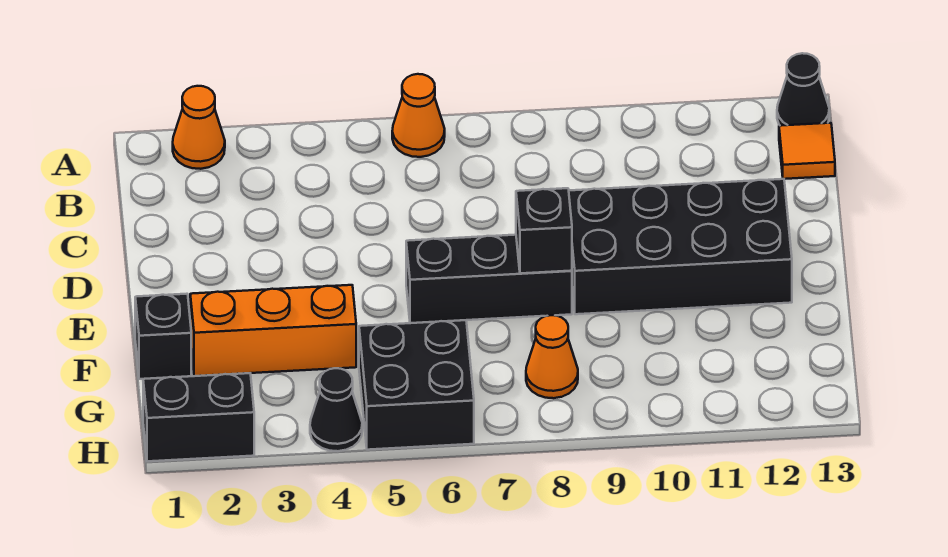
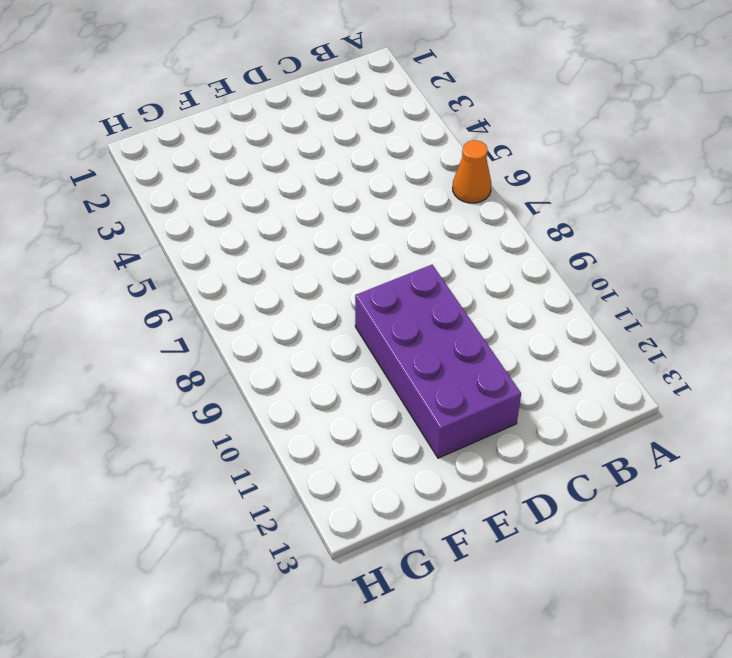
purple brick D9:E12 level 1 -> black brick D9:E12 level 1
none -> orange cone A2 level 1
none -> black cone A13 level 1
none -> orange tile B13 level 1

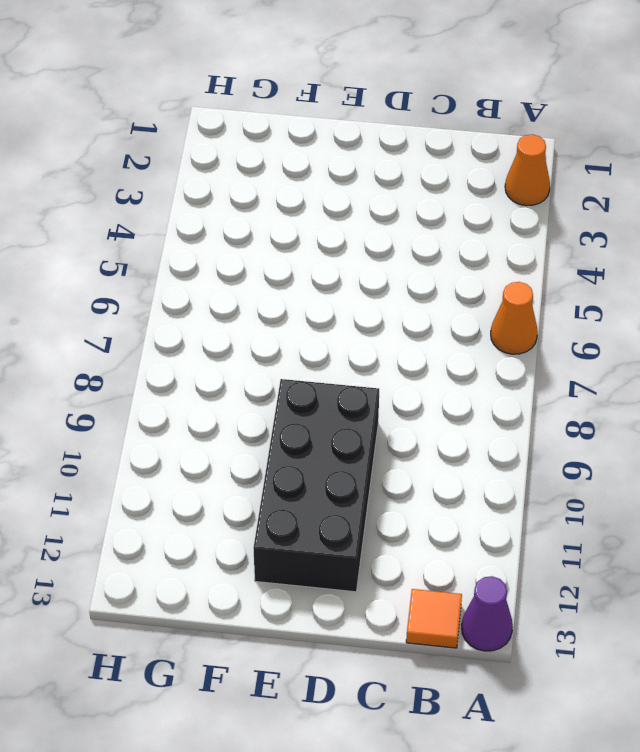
purple cone A13 level 1 -> black cone A13 level 1
none -> black brick E6:E8 level 1
none -> black brick F1 level 1
none -> orange brick F2:F4 level 1

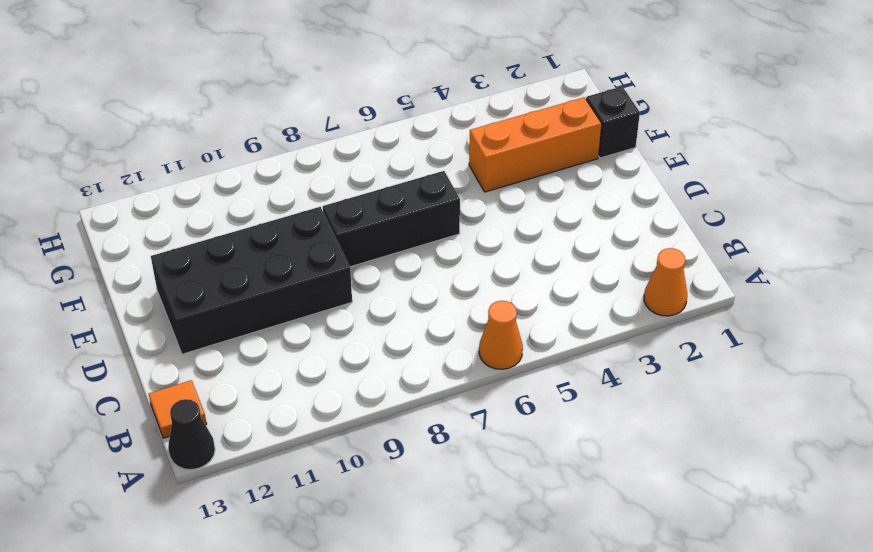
none -> black brick G5:H6 level 1
none -> orange cone G8 level 1
none -> black brick H1:H2 level 1

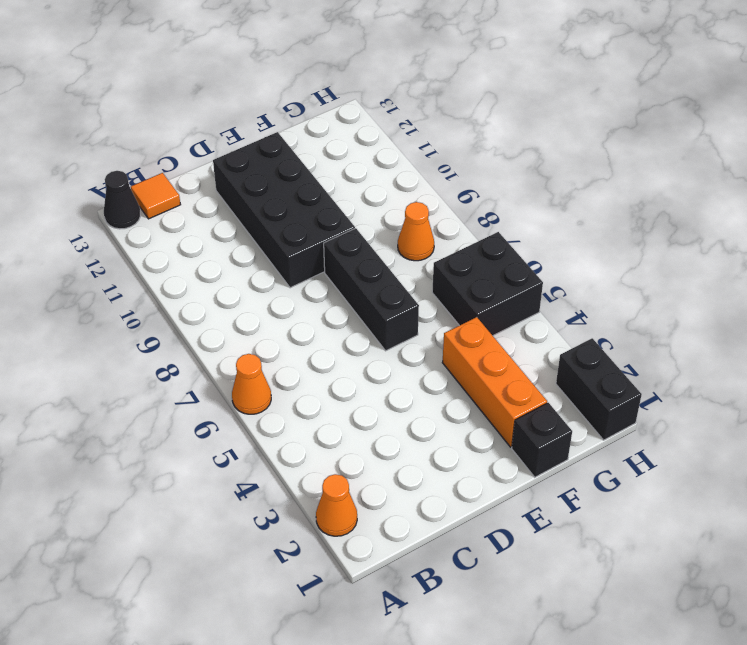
none -> black cone H4 level 1
none -> black brick E8 level 2

